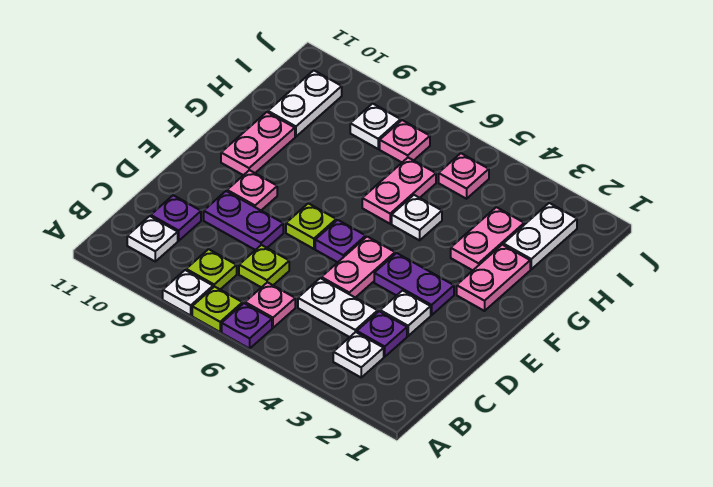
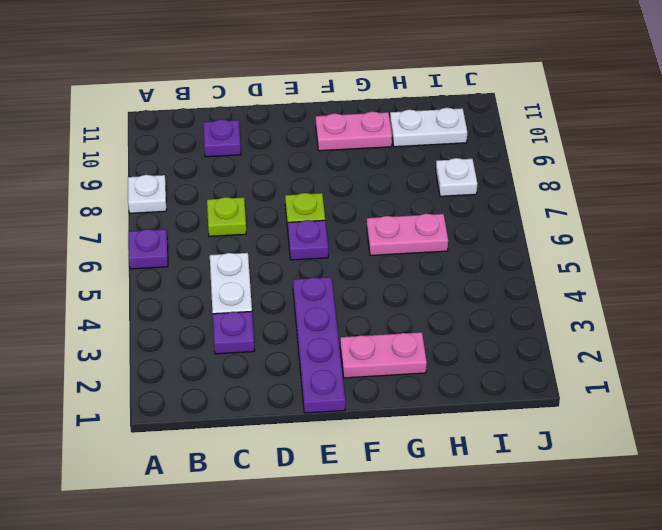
purple plate E1:E4 level 1 -> purple plate E3:E4 level 1
none -> lime plate A7 level 1
none -> white plate B3 level 1
none -> pink plate B6 level 1

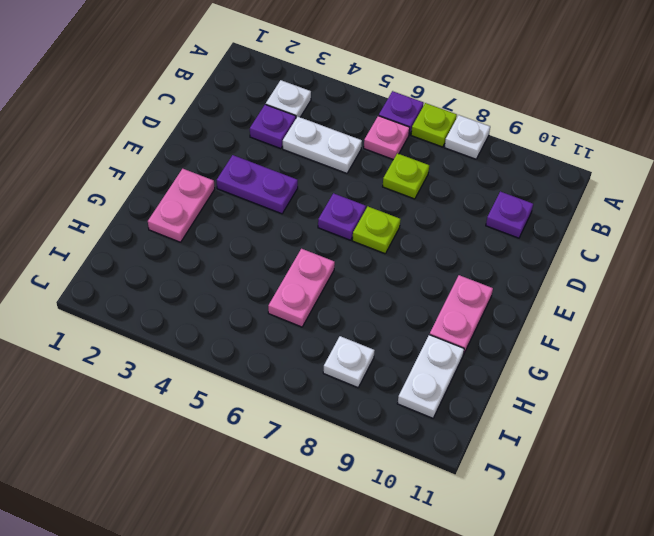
none -> lime plate B8 level 1
none -> white plate B10 level 1
none -> white plate D3 level 1

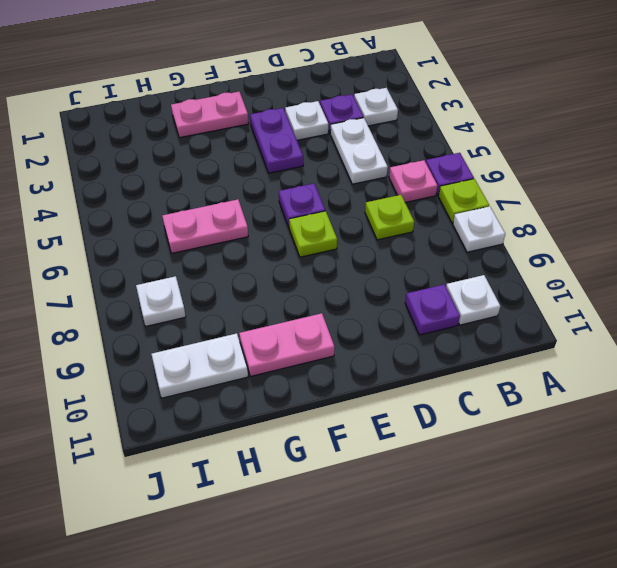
none -> lime plate B8 level 1
none -> pink plate D5:E5 level 1
none -> purple plate D8:D9 level 1

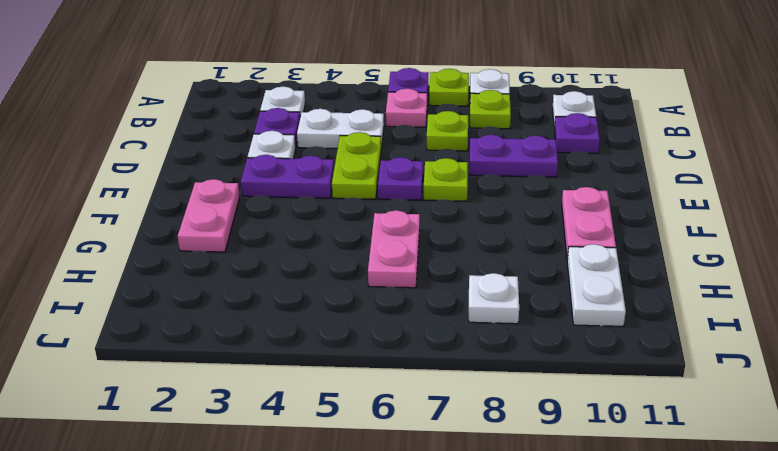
lime plate D5:E5 level 1 -> pink plate D5:E5 level 1
none -> pink plate E9 level 1
none -> pink plate G3:H3 level 1
none -> white plate G5 level 1

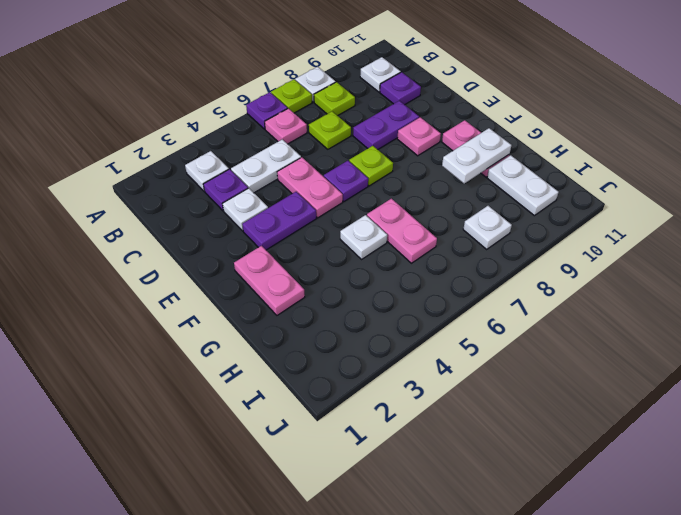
white plate G9:G10 level 2 -> white plate H2:I2 level 1
none -> pink plate G3:H3 level 1
none -> pink plate I5 level 1
none -> pink plate I7 level 1

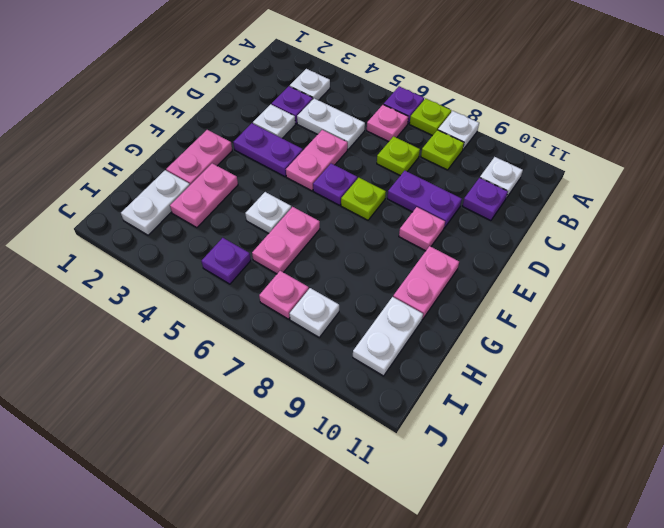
purple plate I5 level 1 -> pink plate I5 level 1

